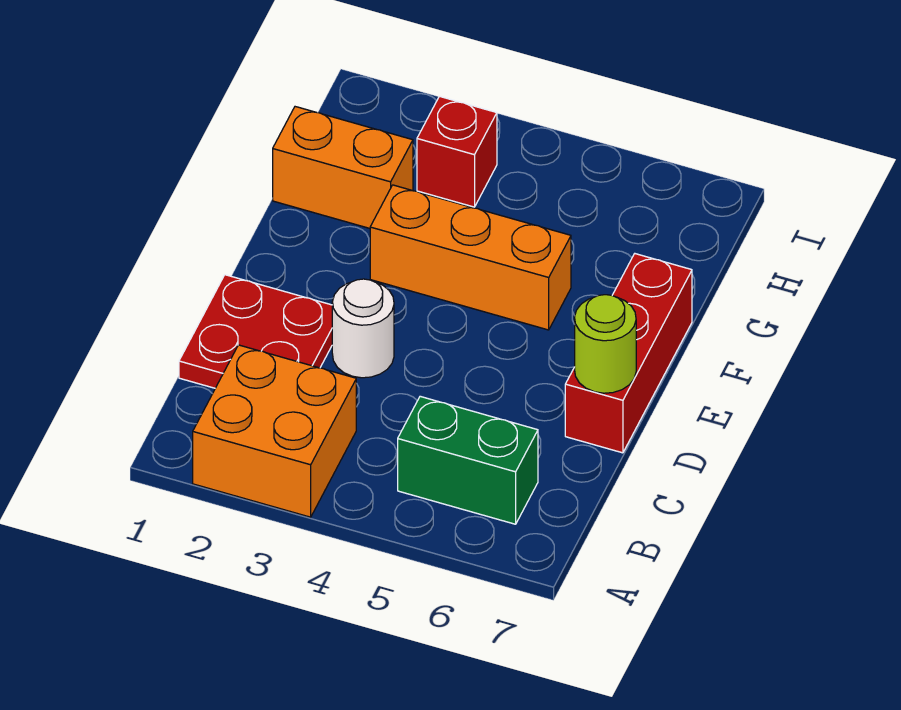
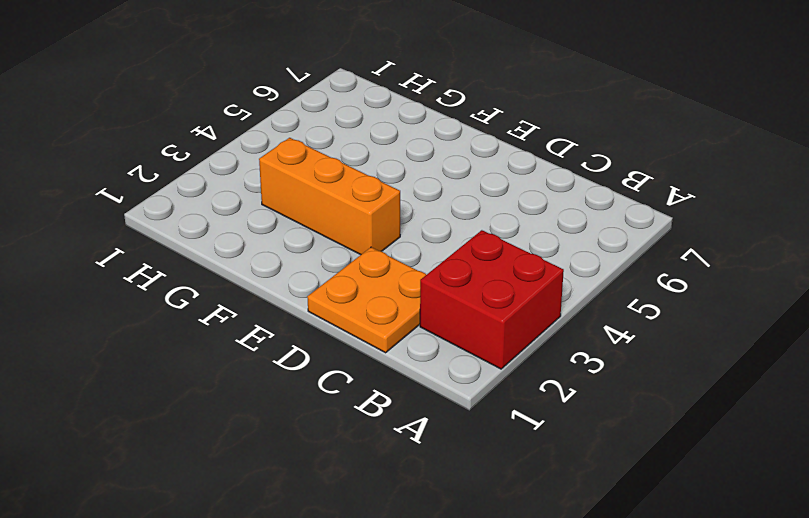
red brick A2:B3 level 1 -> orange brick A2:B3 level 1
orange plate C1:D2 level 1 -> red plate C1:D2 level 1
orange brick E3:G3 level 1 -> orange brick F3:F5 level 1
none -> green brick B5:B6 level 1
none -> white round brick D3 level 1

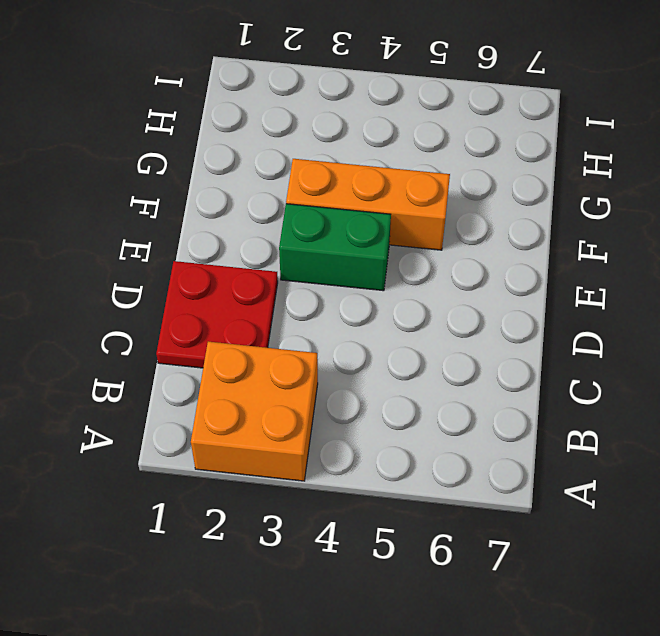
green brick E3:E4 level 1 -> green brick B5:B6 level 1
none -> white round brick D3 level 1
none -> red brick D7:F7 level 1

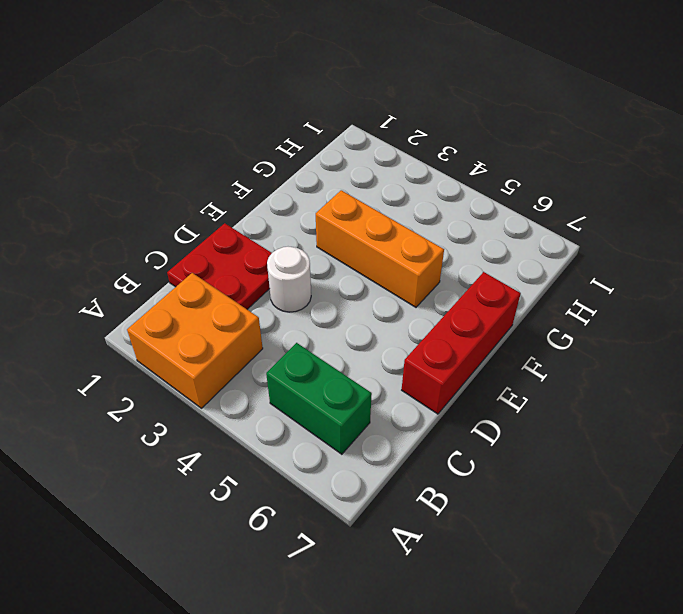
none -> orange brick G1:G2 level 1
none -> red brick H3 level 1

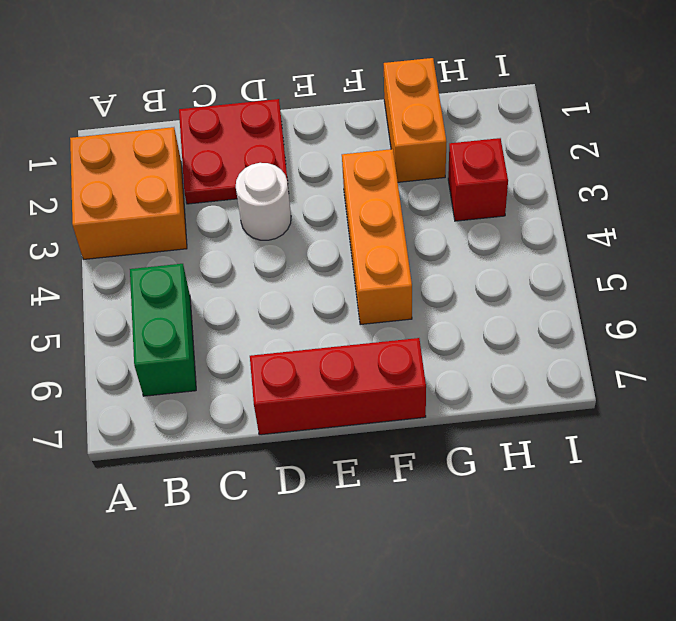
none -> lime round brick D7 level 2

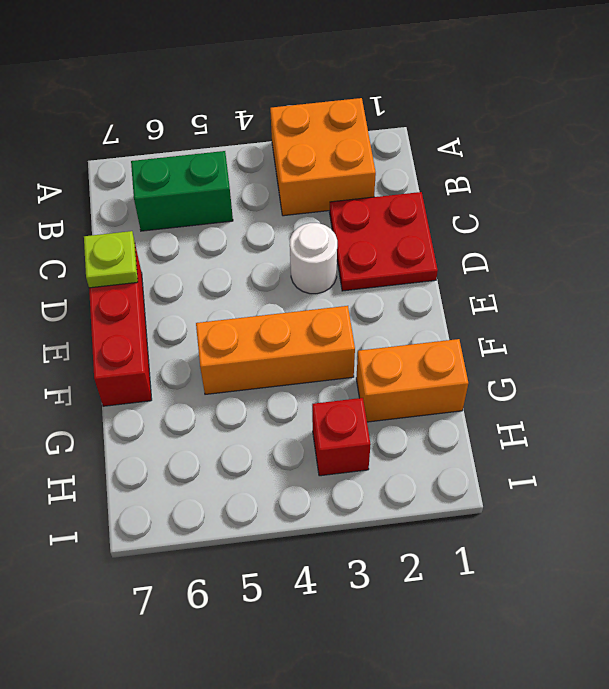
lime plate D7 level 2 -> lime round brick D7 level 2

